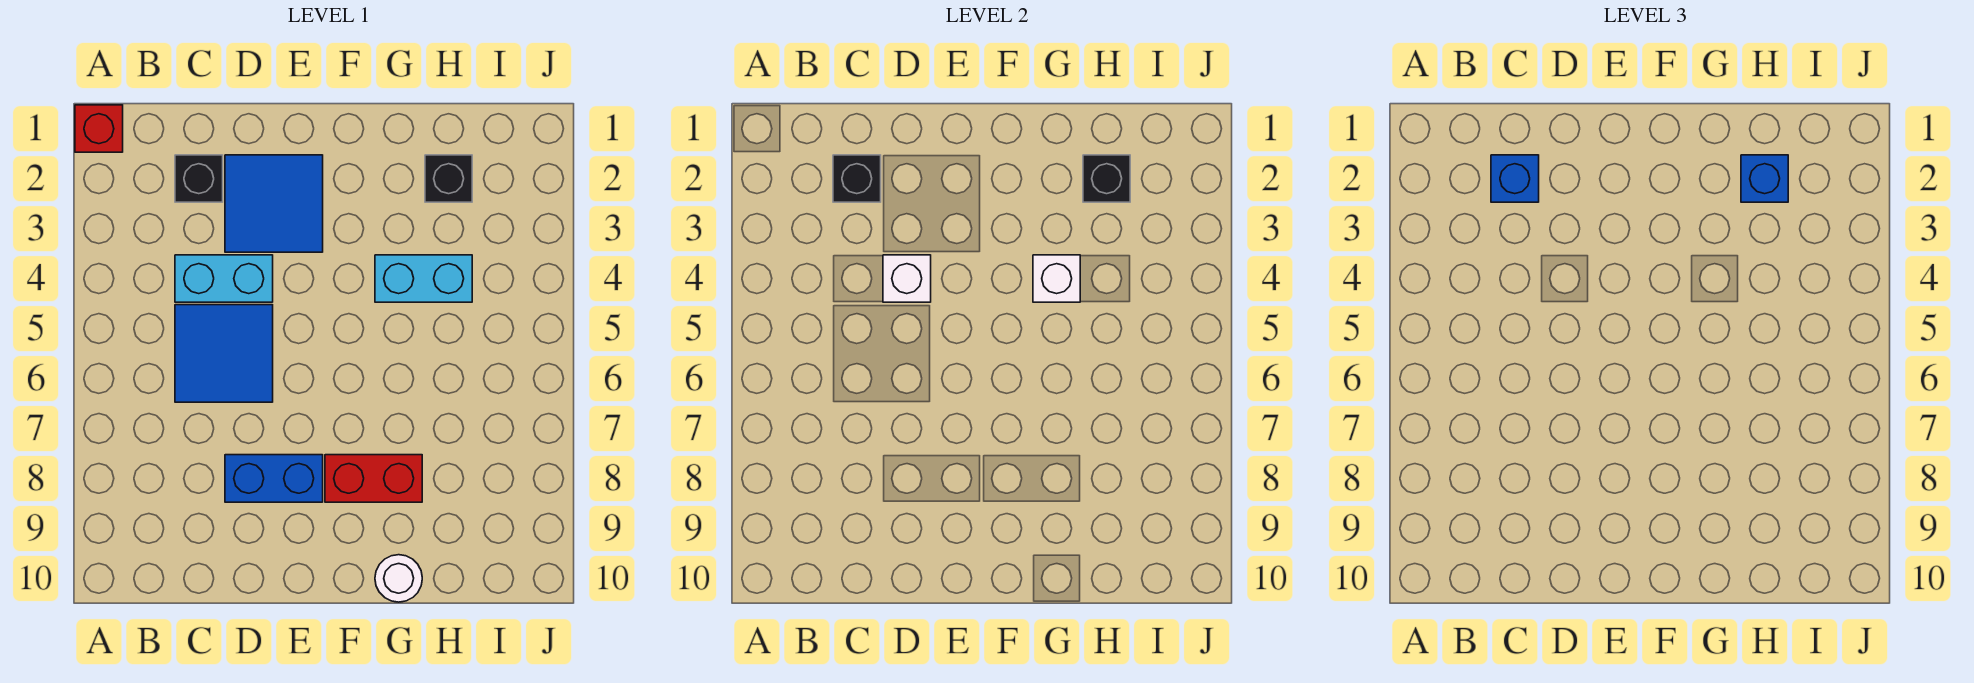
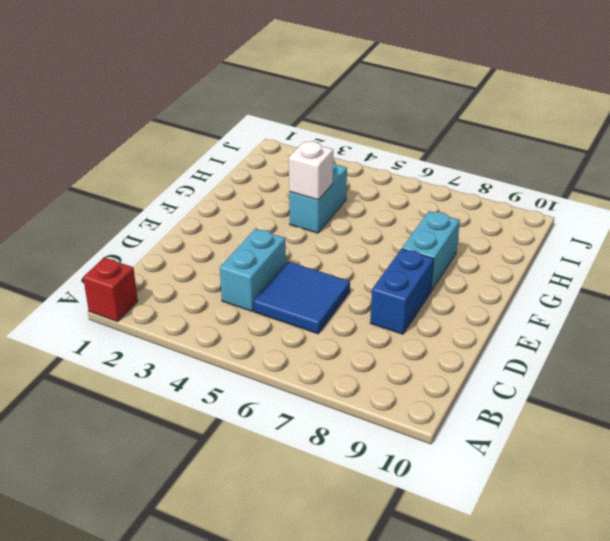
cyan brick F8:G8 level 1 -> red brick F8:G8 level 1
none -> black brick C2 level 1
none -> blue tile D2:E3 level 1
none -> white round brick G10 level 1

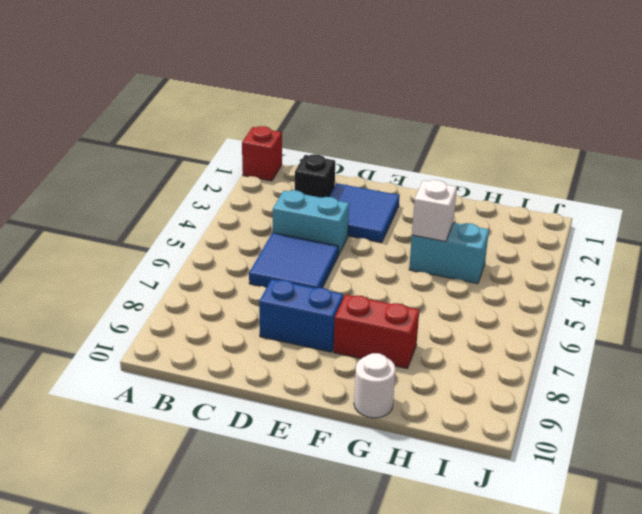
none -> black brick H2 level 1
none -> black brick C2 level 2
none -> white brick D4 level 2

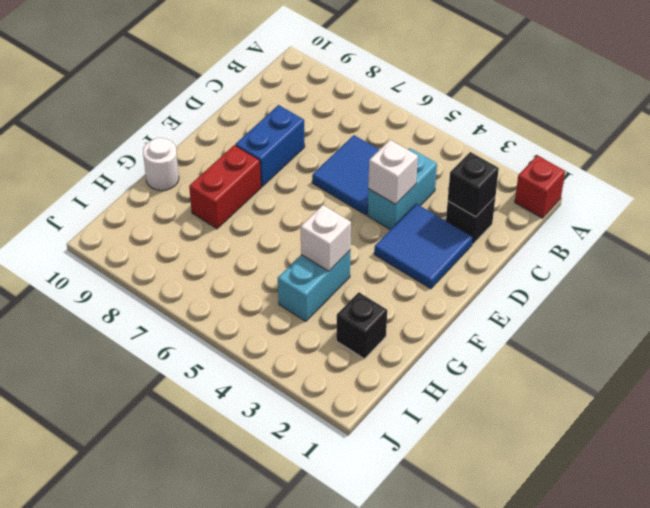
none -> black brick H2 level 2
none -> blue brick C2 level 3
none -> blue brick H2 level 3

